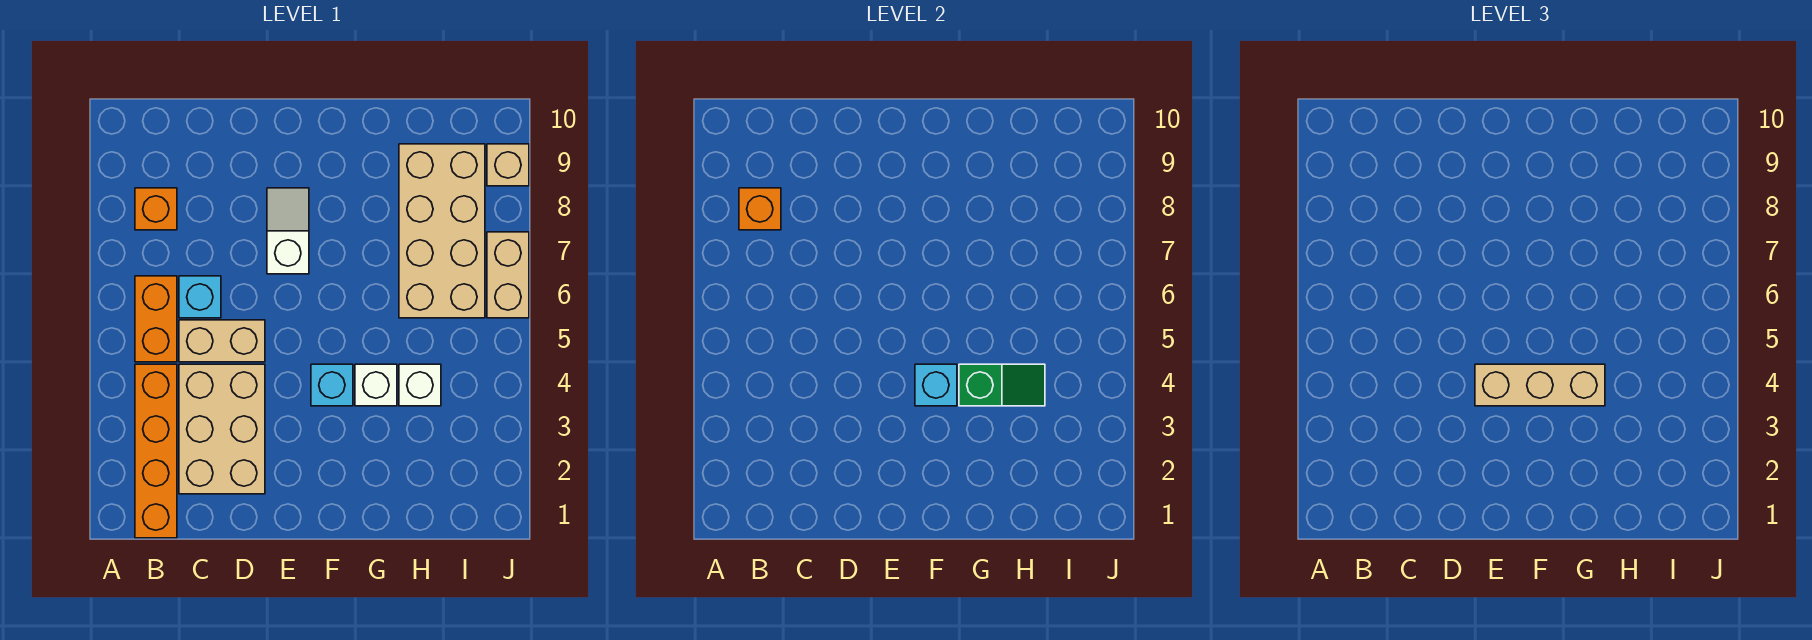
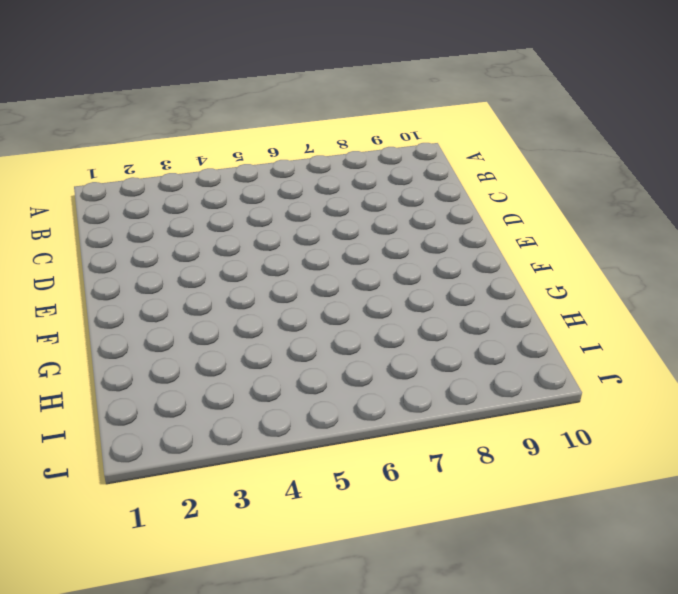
none -> orange brick B1:B4 level 1
none -> orange brick B5:B6 level 1
none -> orange brick B8 level 1

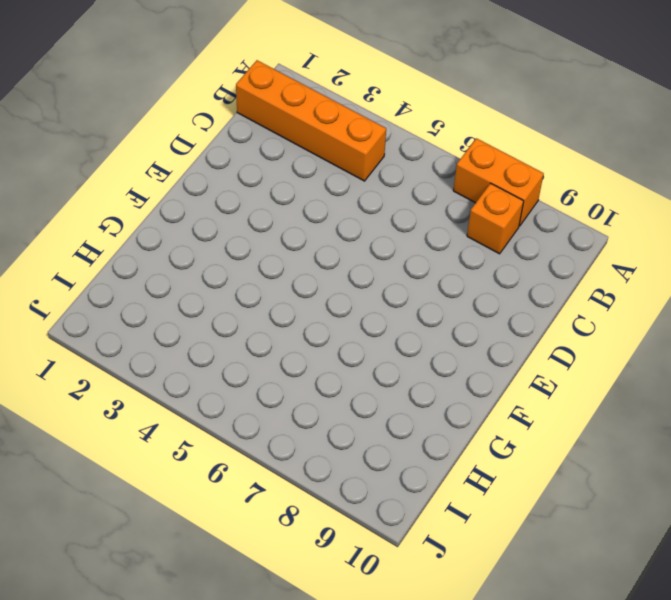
orange brick A7:A8 level 1 -> orange brick B5:B6 level 1
none -> tan brick C2:D4 level 1
none -> tan brick C5:D5 level 1
none -> cyan brick C6 level 1

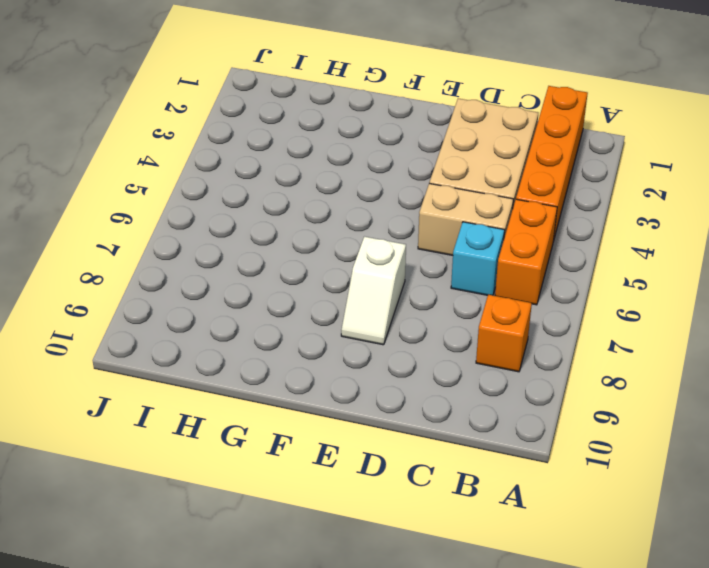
none -> cyan brick F4 level 1
none -> white brick G4 level 1
none -> white brick H4 level 1

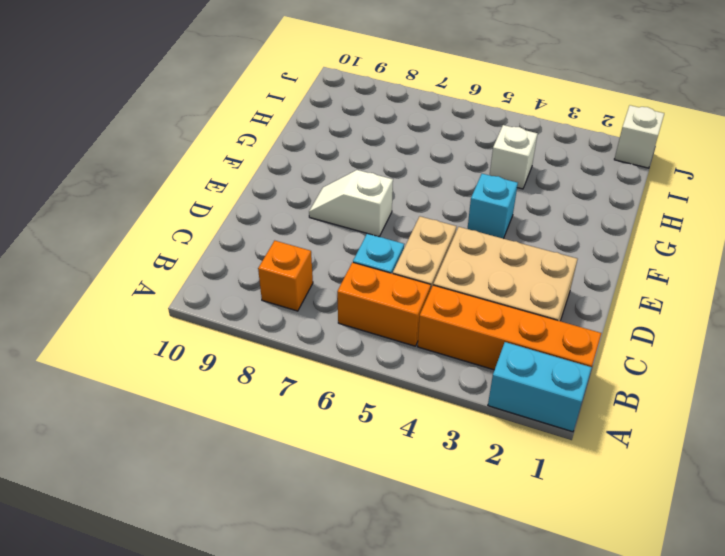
cyan brick A1:A2 level 1 -> none
white brick J1 level 1 -> white brick G4 level 1
none -> tan brick H6:I9 level 1
none -> tan brick J6:J7 level 1
none -> tan brick J9 level 1

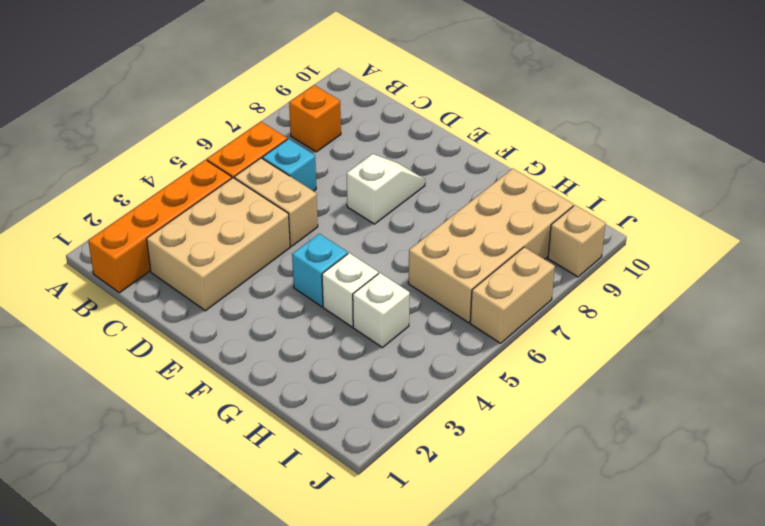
none -> orange brick B8 level 2
none -> cyan brick F4 level 2
none -> green slope G4:H4 level 2 top G

